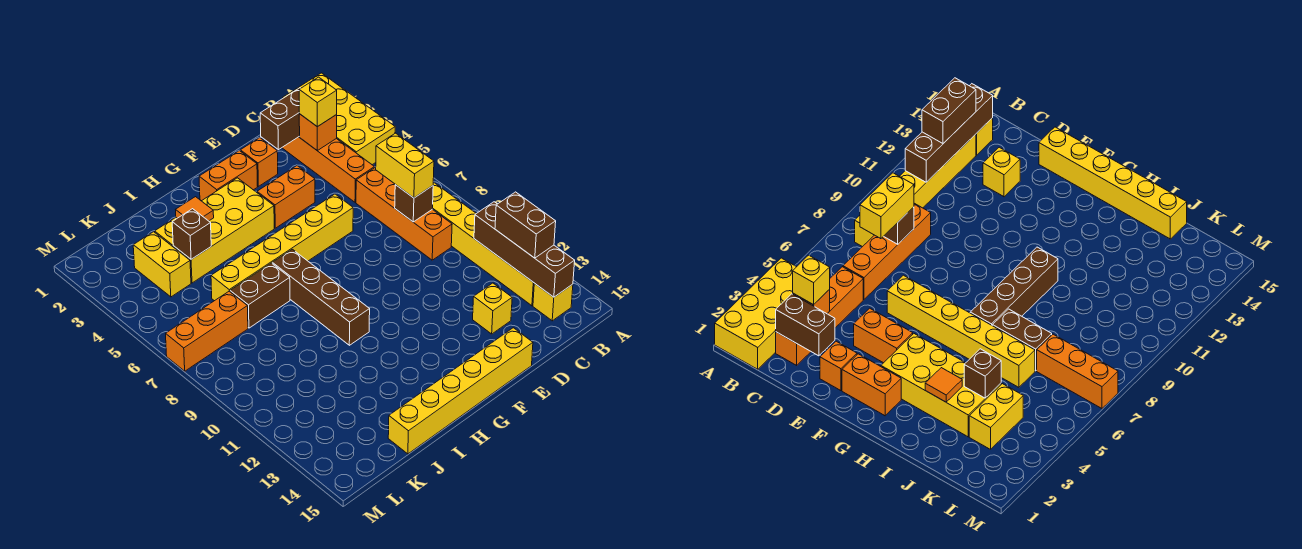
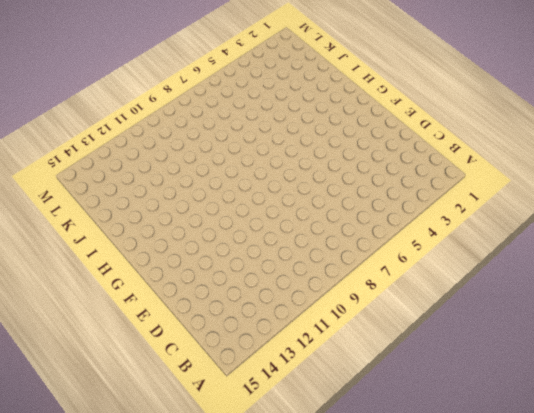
none -> yellow brick A1:B4 level 1
none -> yellow brick B8:B13 level 1
none -> yellow brick B14 level 1

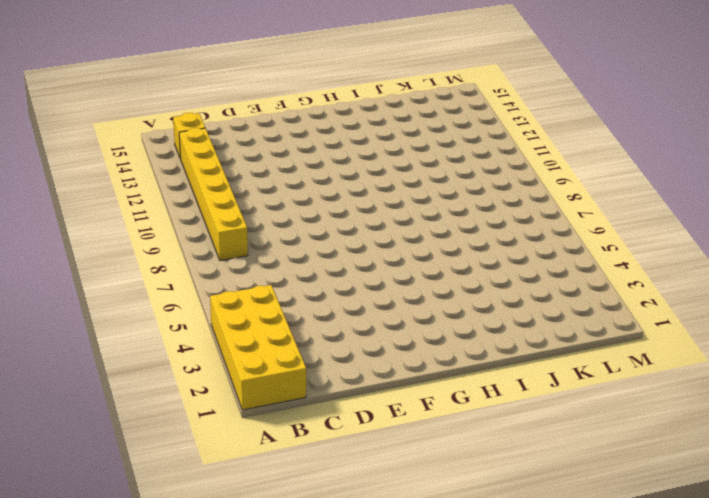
none -> orange brick C2:C5 level 1
none -> orange brick C6:C9 level 1
none -> yellow brick D13 level 1

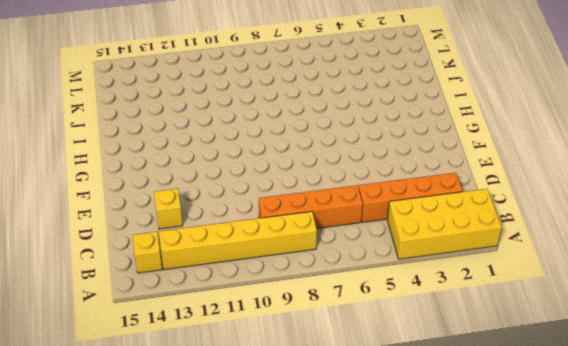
none -> orange brick E2 level 1
none -> orange brick E4:F4 level 1
none -> yellow brick E6:J6 level 1

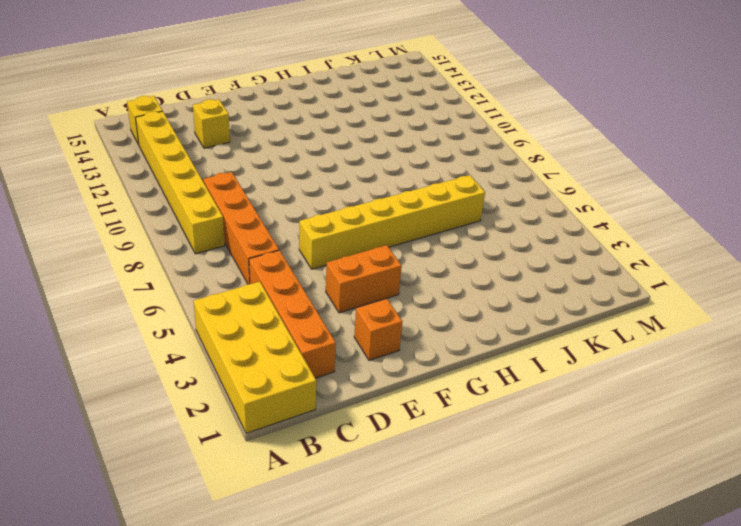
none -> yellow brick E15:J15 level 1
none -> orange brick F2:G2 level 1
none -> yellow brick G3:J4 level 1

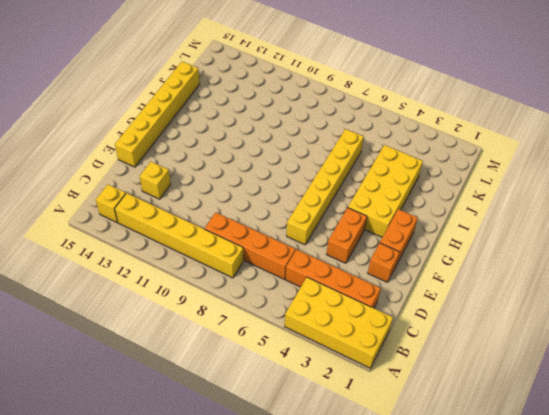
none -> brown brick H7:H10 level 1
none -> brown brick I7:J7 level 1
none -> yellow brick K3:K4 level 1

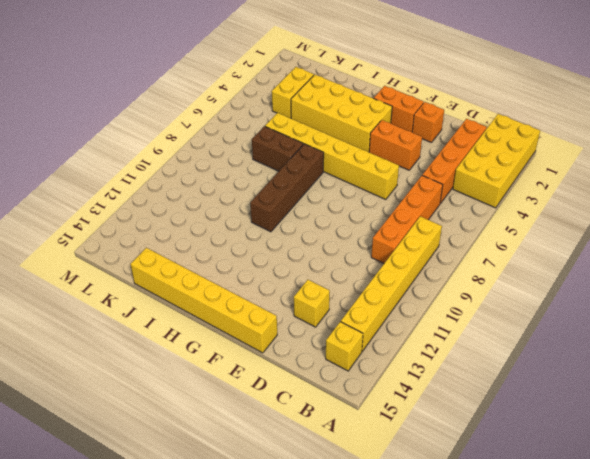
none -> orange brick K7:M7 level 1
none -> brown brick B11:B14 level 2
none -> brown brick C2:D2 level 2

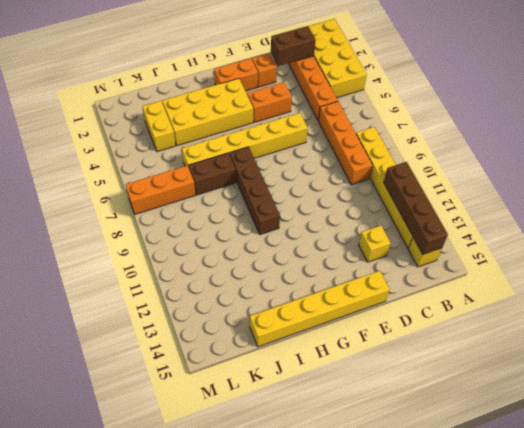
none -> orange brick C3 level 2
none -> brown brick C8 level 2
none -> orange tile I3 level 2

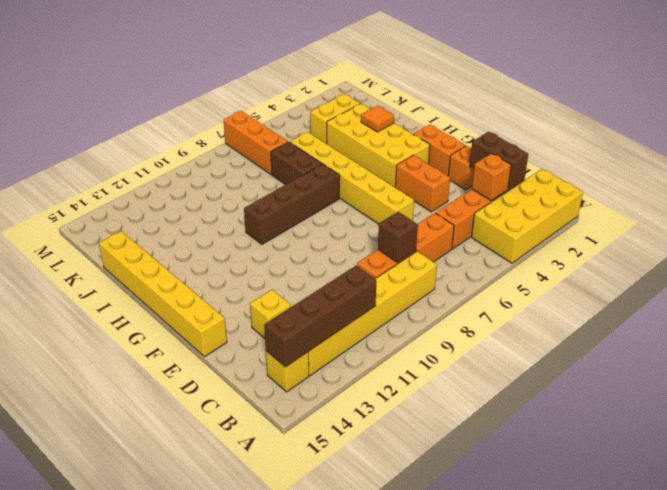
none -> brown brick J4 level 2
none -> brown brick B12:B13 level 3
none -> yellow brick C3 level 3

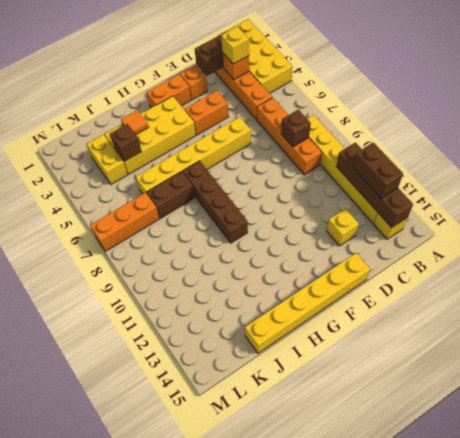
none -> yellow brick C7:C8 level 3

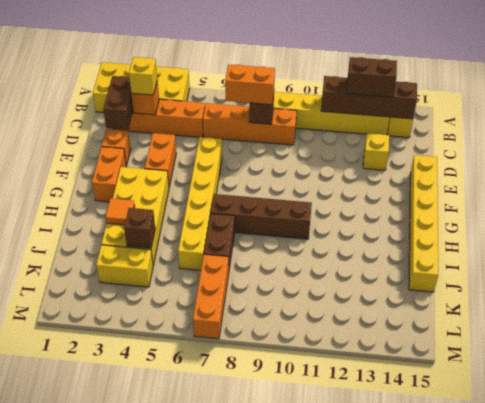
orange brick C7:C8 level 3 -> yellow brick C7:C8 level 3

